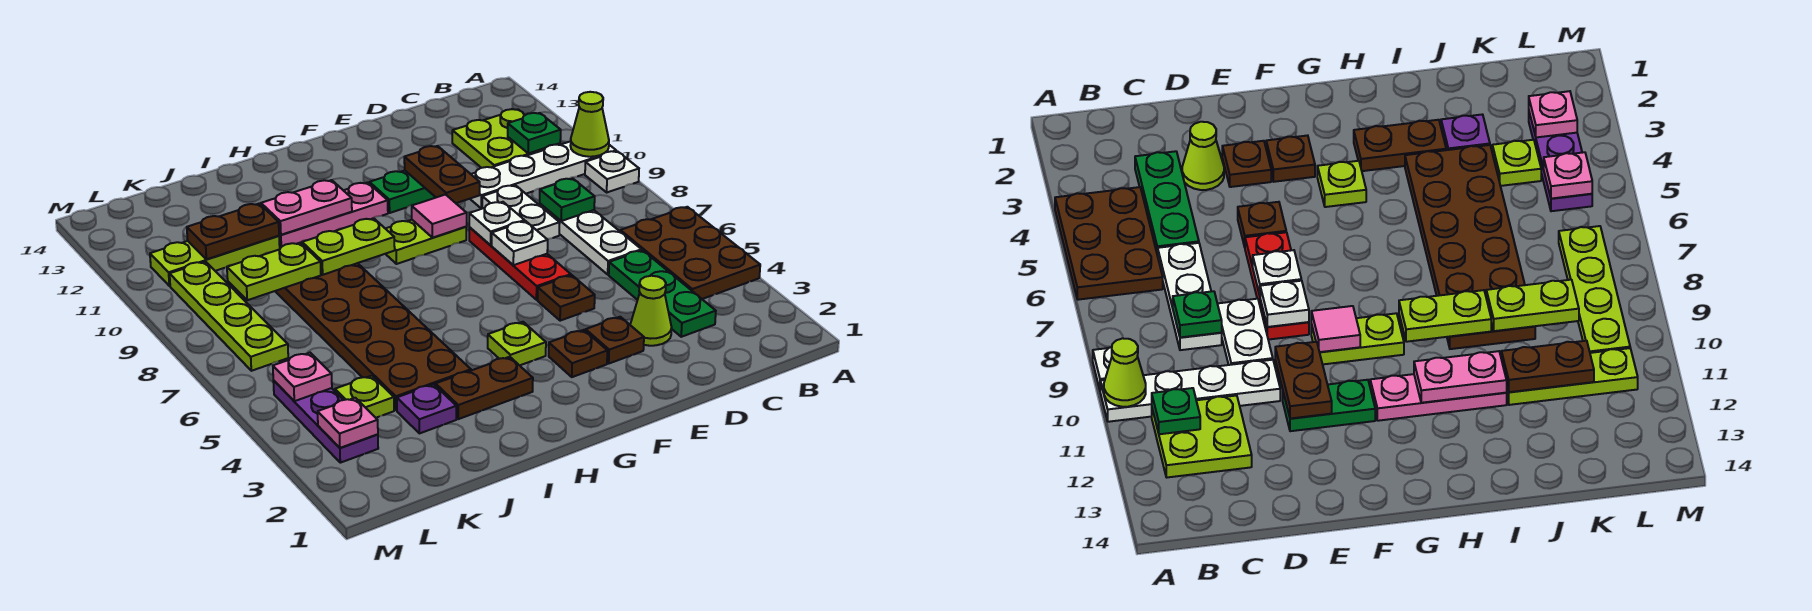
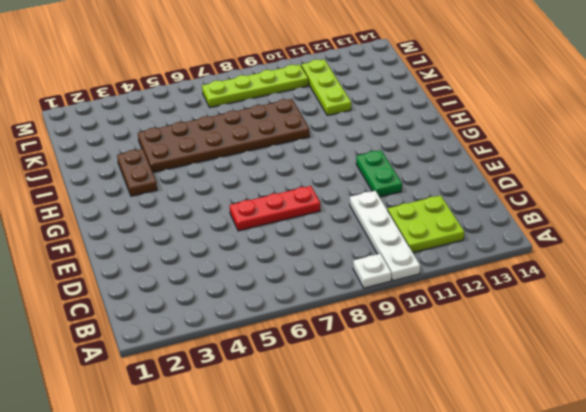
none -> brown plate A4:B6 level 1
none -> green plate C3:C5 level 1
none -> white plate C6:C8 level 1
none -> lime cone D3 level 1

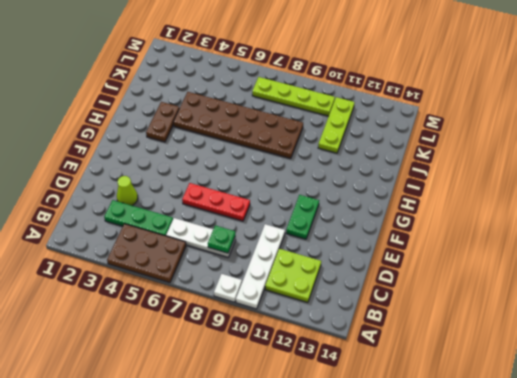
none -> white plate D8:D9 level 1
none -> brown plate E3 level 1
none -> brown plate E5 level 1
none -> brown plate F3 level 1

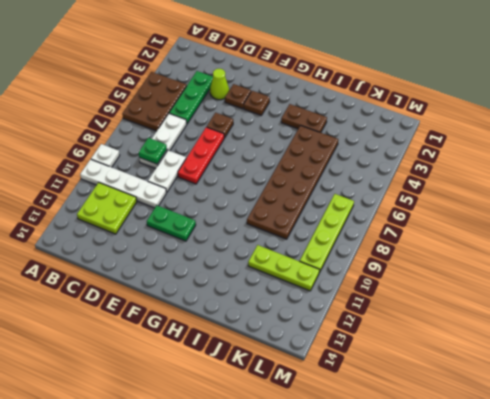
none -> lime plate F9:G9 level 1
none -> lime plate G4 level 1
none -> pink plate G11:I11 level 1
none -> purple plate J3 level 1

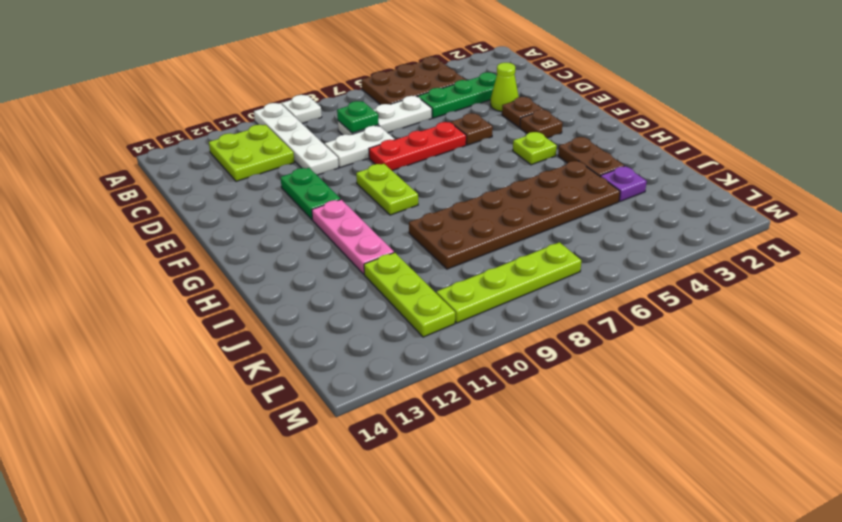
none -> lime plate K4 level 1
none -> purple plate L3:L5 level 1
none -> lime cone A10 level 2
none -> green plate B11 level 2

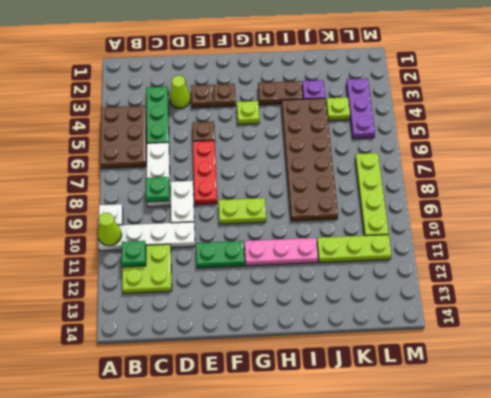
none -> white plate E7 level 2
none -> white plate E8 level 2
none -> brown plate E10:E11 level 2
none -> pink tile F9 level 2

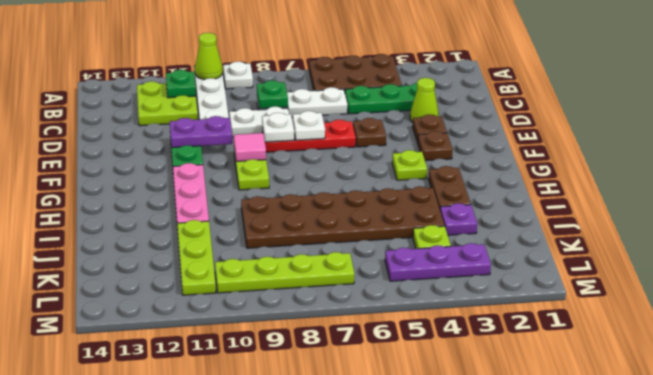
purple plate E10:E11 level 2 -> brown plate E10:E11 level 2
none -> lime plate H9:I9 level 2
none -> pink plate H11:I11 level 2
none -> lime plate J9:K9 level 2
none -> brown plate J11:K11 level 2

